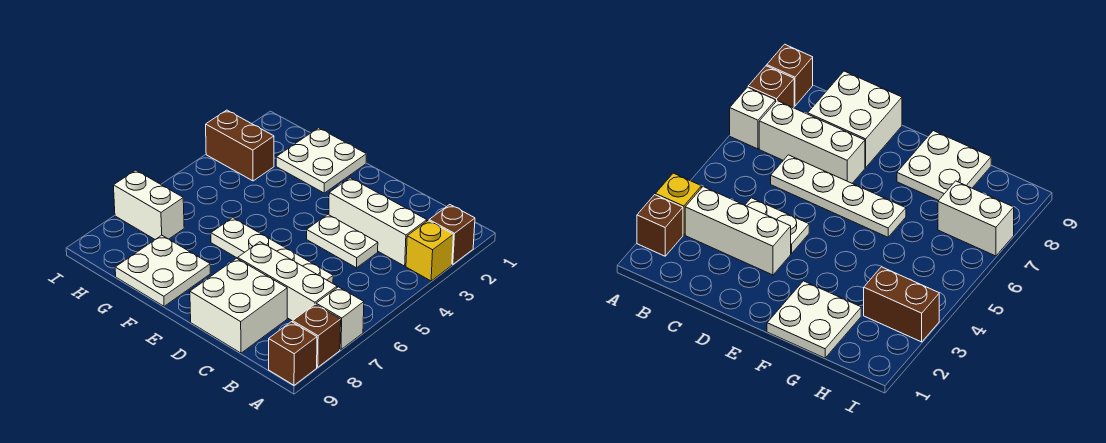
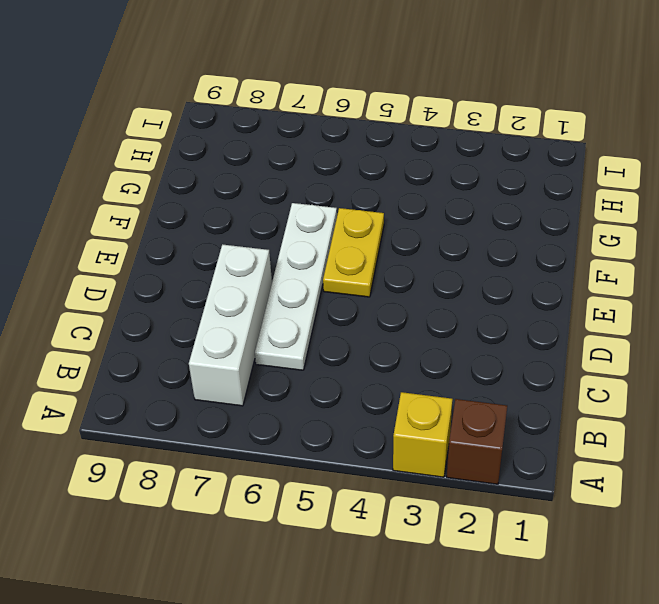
yellow plate E5:F5 level 1 -> none
none -> white brick A7 level 1
none -> brown brick A8 level 1
none -> brown brick A9 level 1

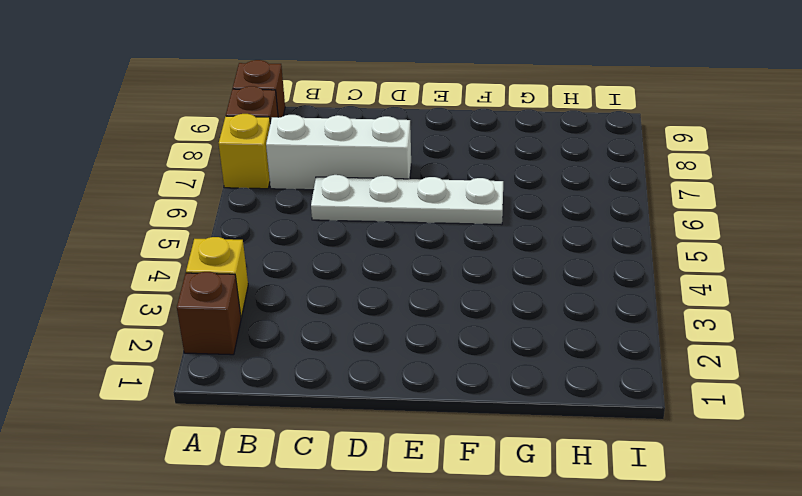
yellow brick A7 level 1 -> white brick A7 level 1
none -> white brick B3:D3 level 1
none -> white plate C4:D4 level 1
none -> white brick C8:D9 level 1

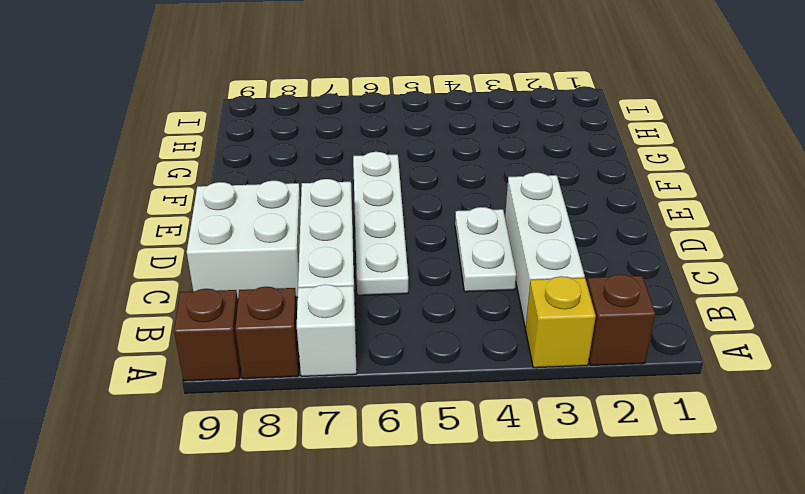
none -> white plate F1:G2 level 1
none -> white plate F8:G9 level 1
none -> brown brick H3:I3 level 1

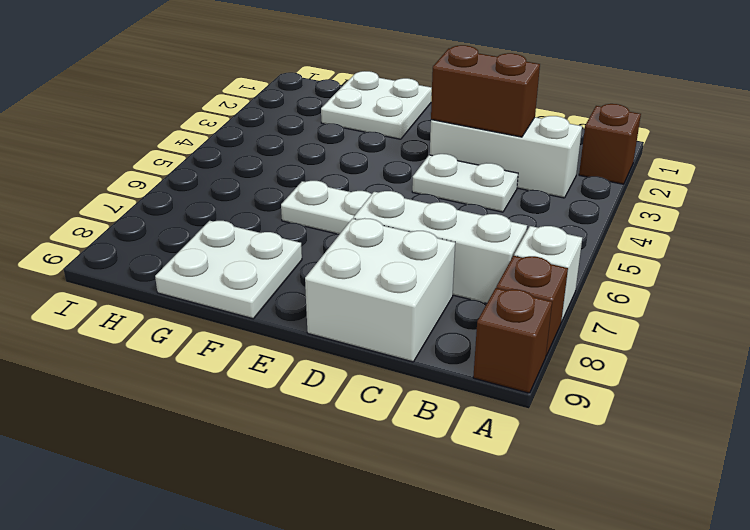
brown brick C3:D3 level 2 -> brown brick H3:I3 level 1
none -> yellow brick A3 level 1
none -> white brick H7:I7 level 1

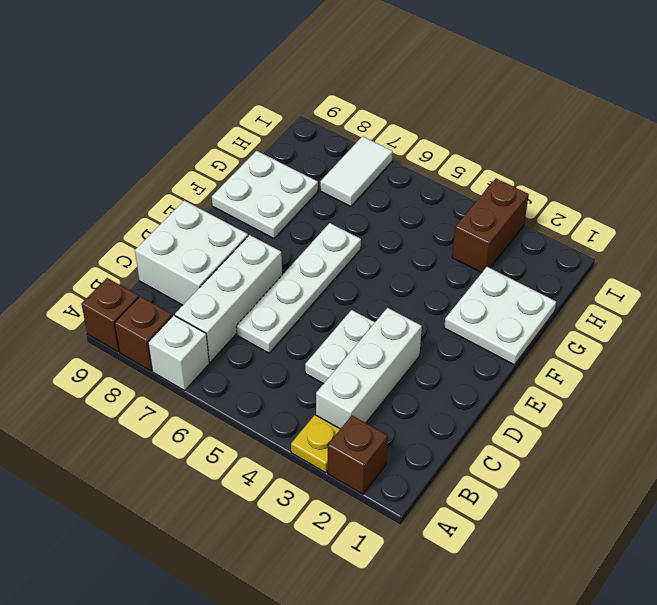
yellow plate A3 level 1 -> yellow brick A3 level 1
white tile H7:I7 level 1 -> white brick H7:I7 level 1

